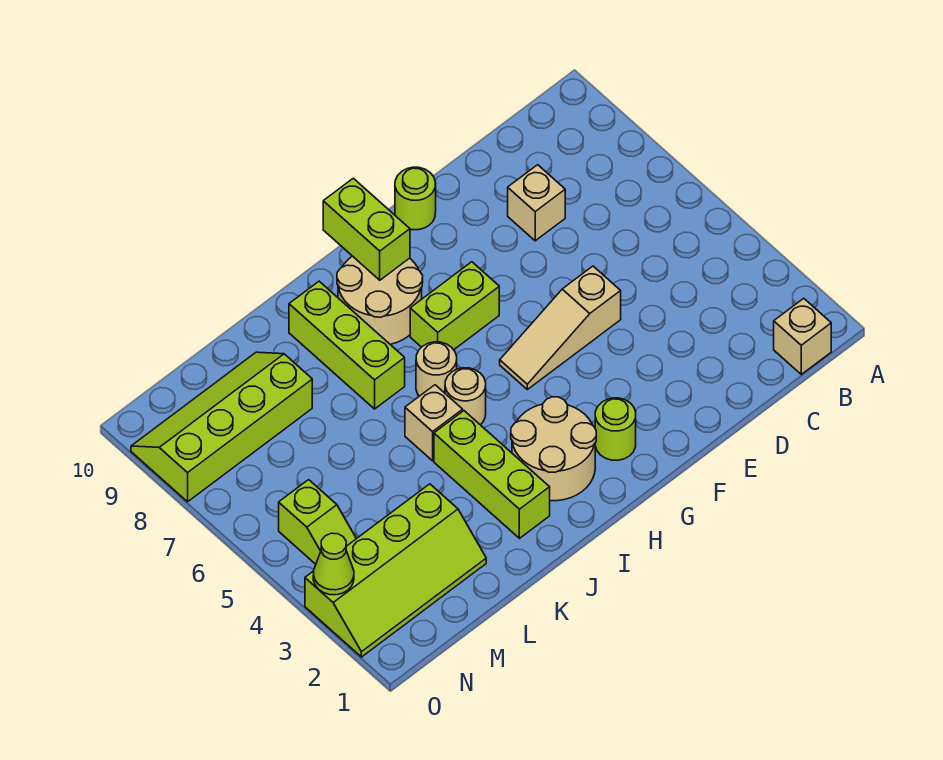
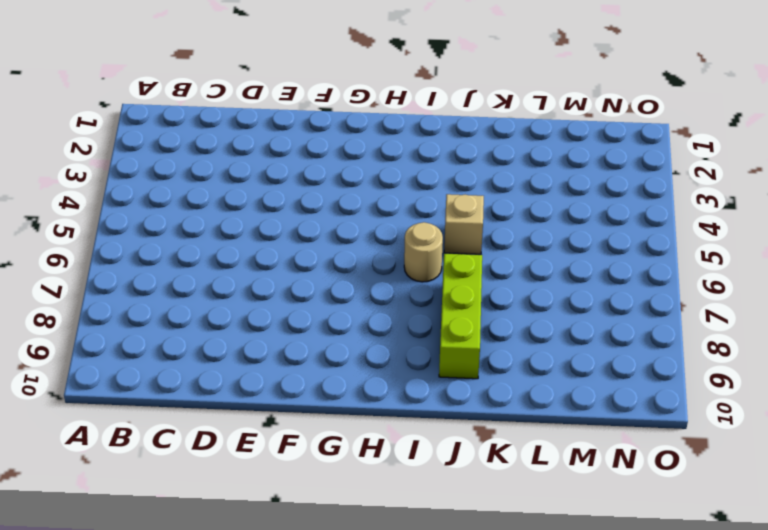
none -> tan brick B1 level 1
none -> tan brick D8 level 1
none -> tan slope E5:G5 level 1 top E

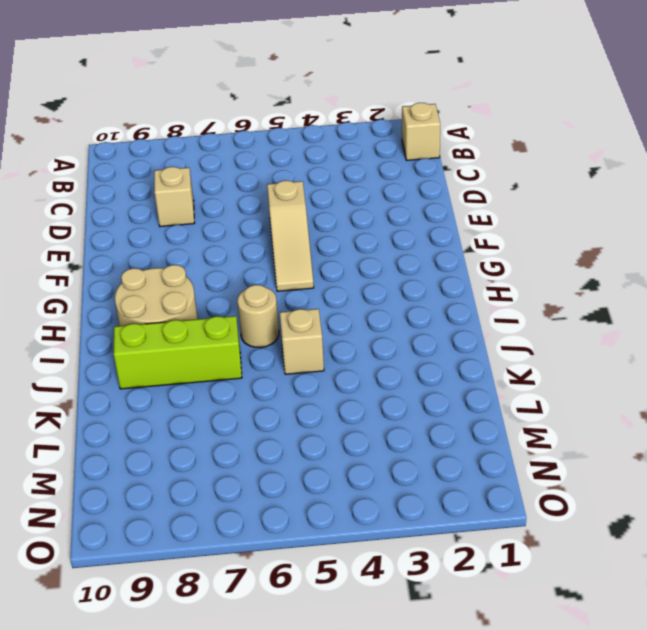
none -> lime round brick F10 level 1
none -> lime round brick G2 level 1
none -> lime brick G7:H7 level 1

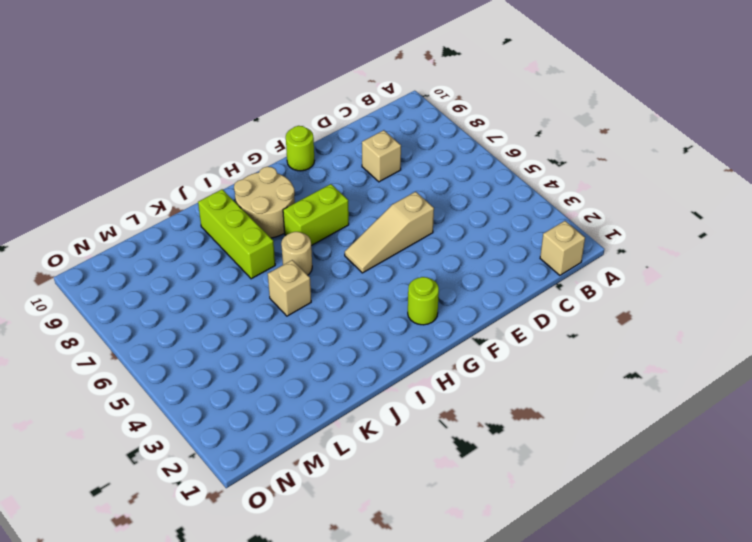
none -> tan round brick H2:I3 level 1
none -> tan round brick I5 level 1
none -> lime brick J2:J4 level 1

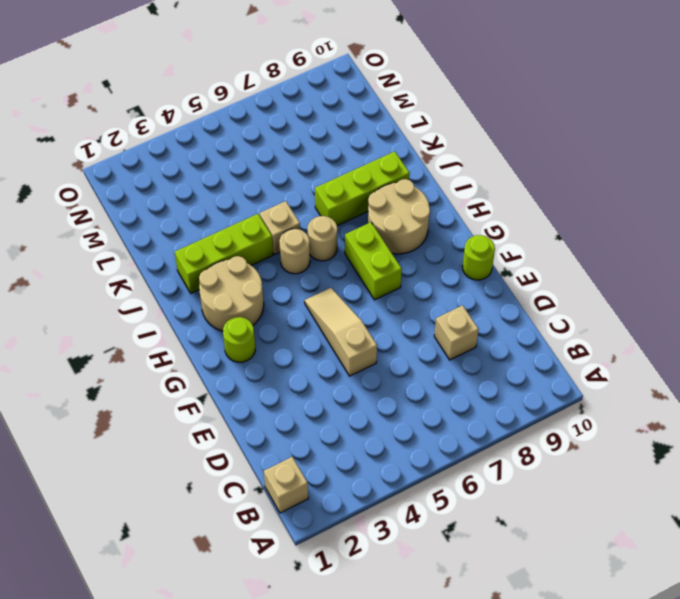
none -> lime slope L2:O3 level 1 top 3
none -> lime slope L8:O9 level 1 top 8
none -> lime slope N4:N5 level 1 top 5

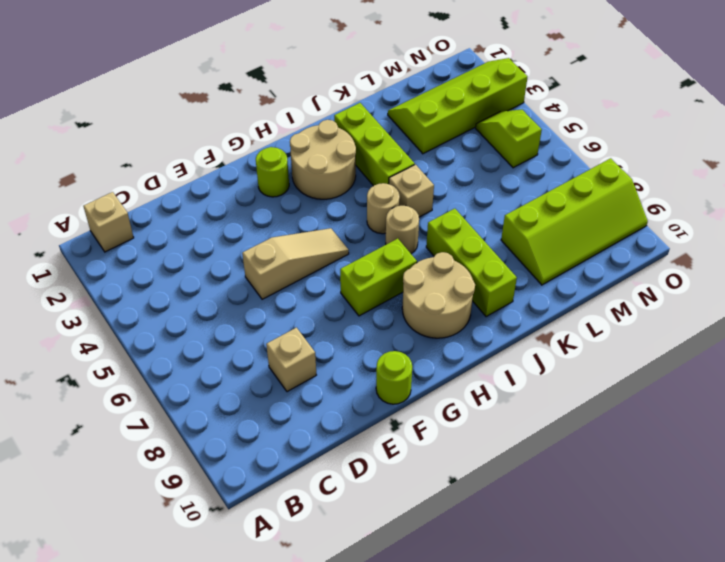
none -> lime brick H9:H10 level 2
none -> lime cone O3 level 2

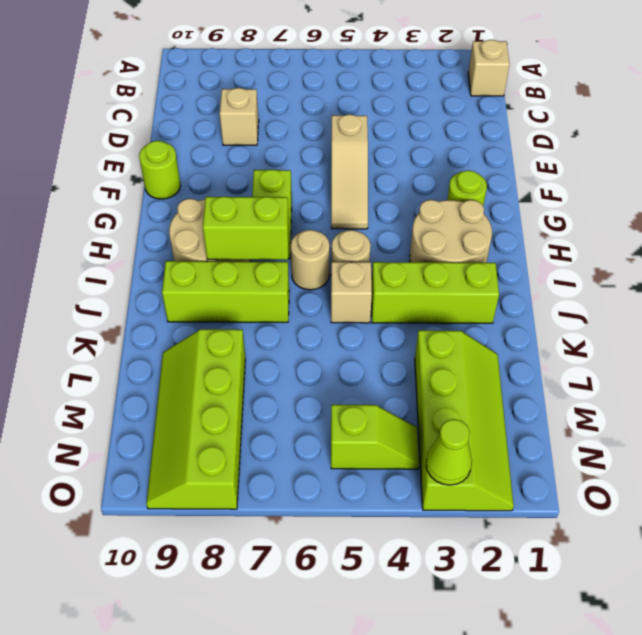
lime brick I7:I8 level 2 -> lime brick H9:H10 level 2

